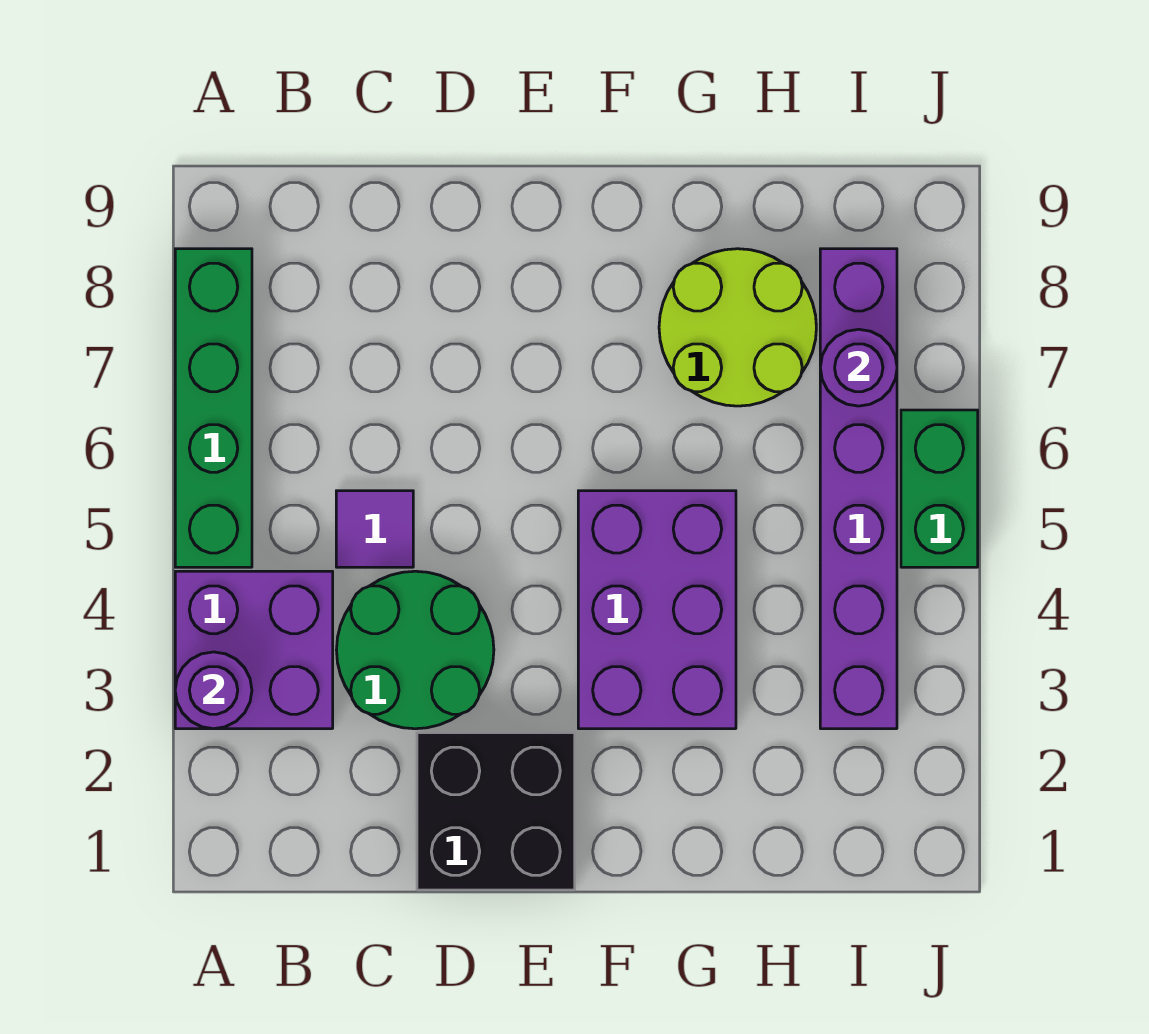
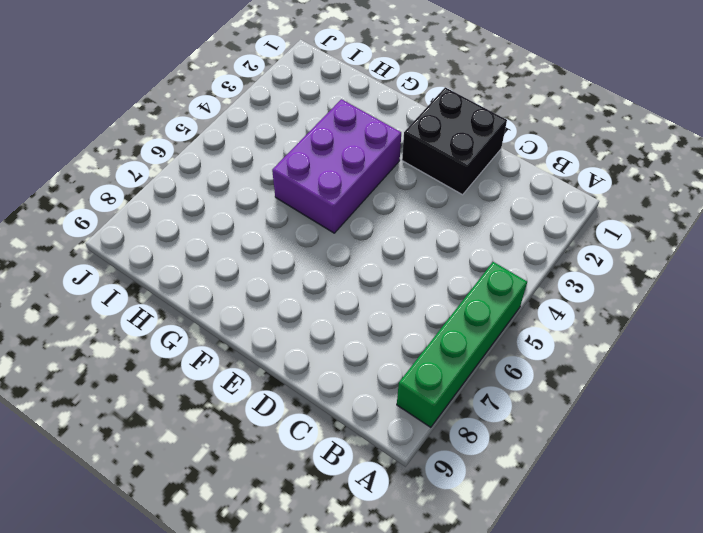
none -> purple brick A3:B4 level 1
none -> green round brick C3:D4 level 1

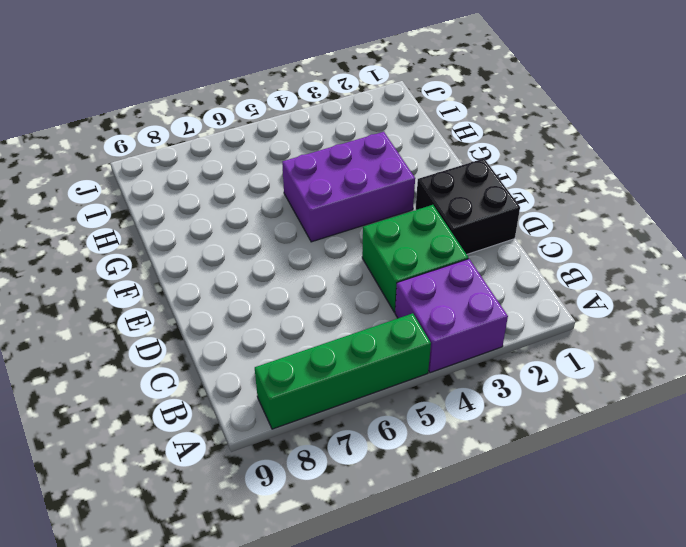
green brick C3:D4 level 1 -> green round brick C3:D4 level 1
none -> purple tile C5 level 1
none -> lime round brick G7:H8 level 1

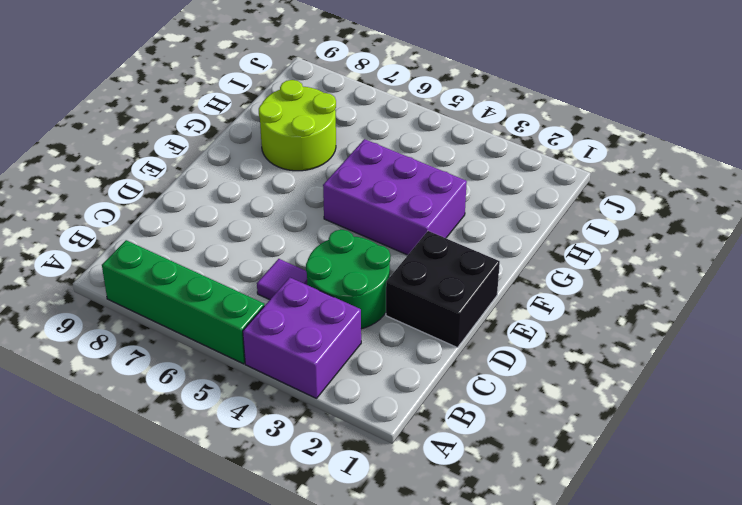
none -> purple brick I3:I8 level 1
none -> green brick J5:J6 level 1

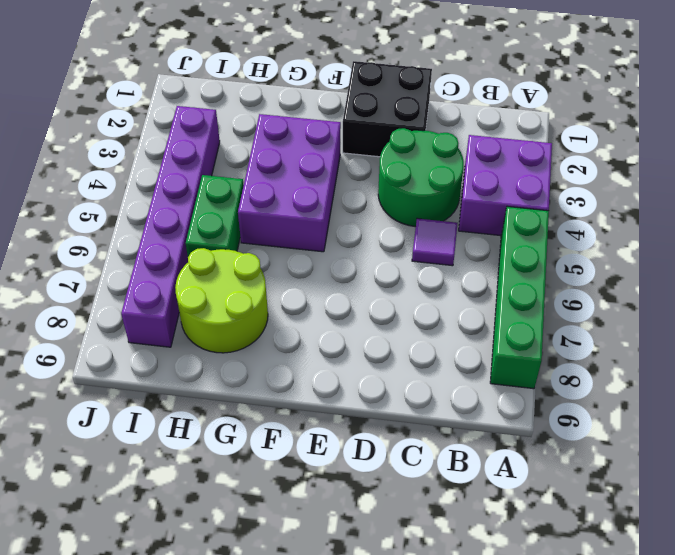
green brick H5:H6 level 1 -> green brick J5:J6 level 1
none -> purple round brick A3 level 2
none -> purple round brick I7 level 2

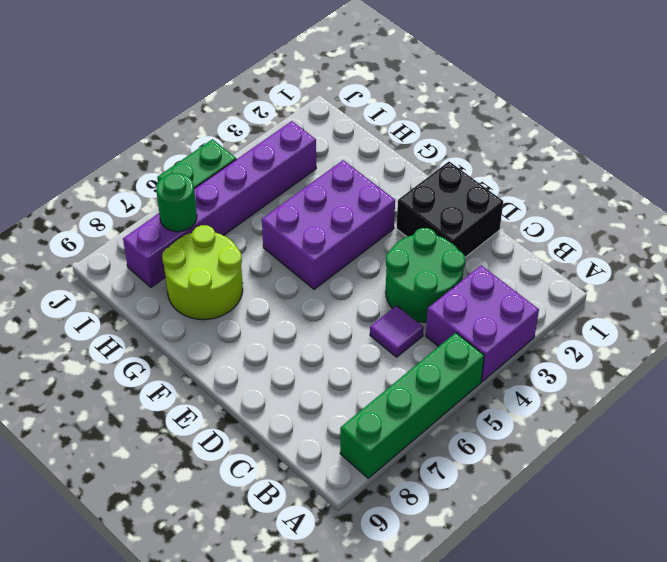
green round brick I7 level 2 -> purple round brick I7 level 2
none -> purple round brick A3 level 2

